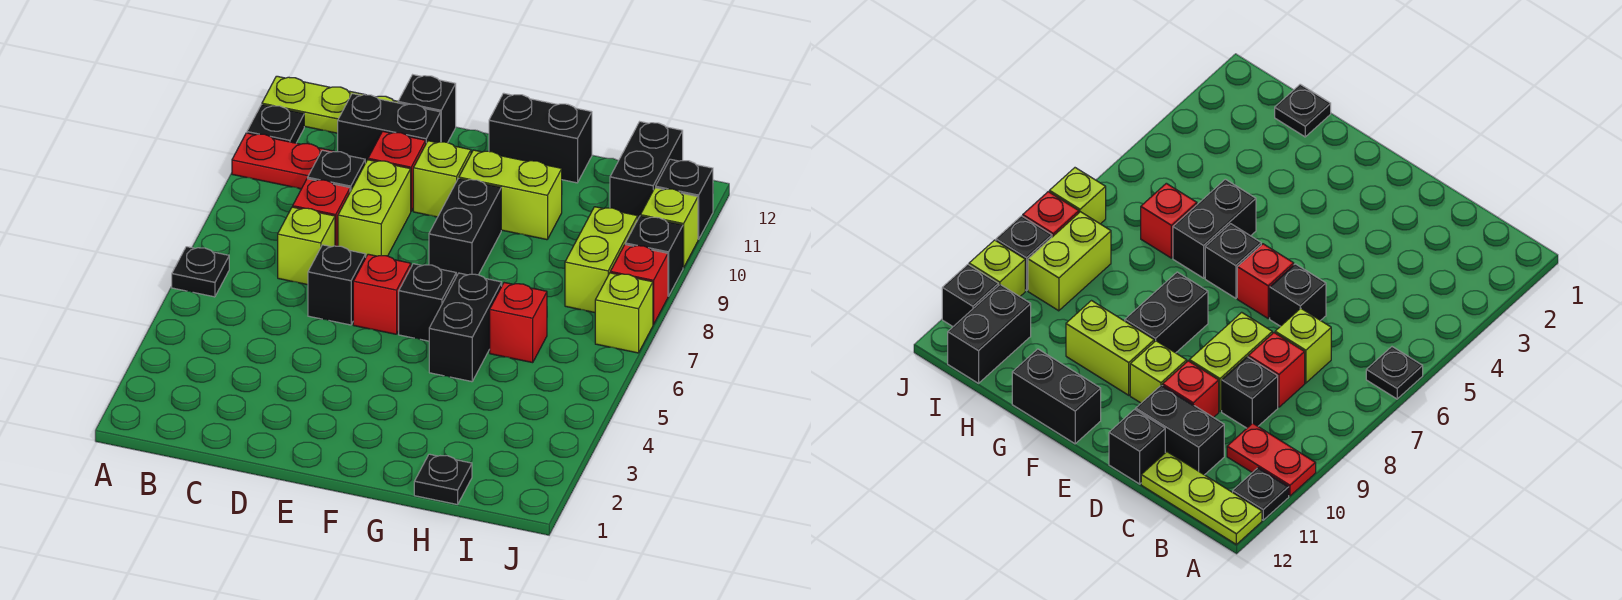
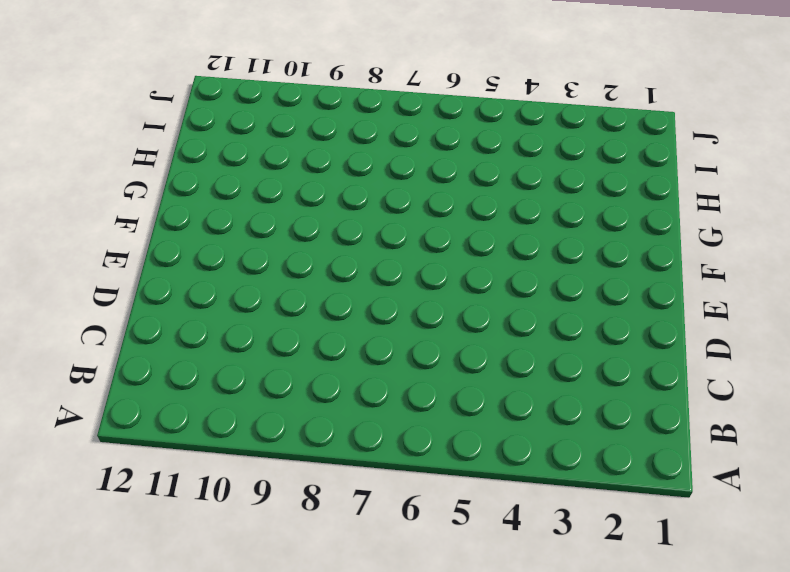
none -> black plate A6 level 1
none -> red plate A10:B10 level 1
none -> black plate A11 level 1

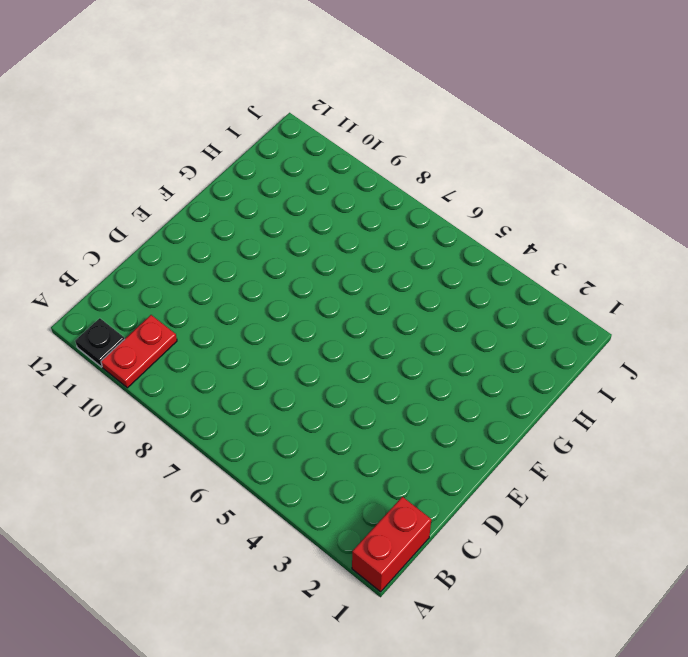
red brick A1:B1 level 1 -> none
none -> black plate A6 level 1
none -> lime plate A12:C12 level 1
none -> lime brick C7 level 1

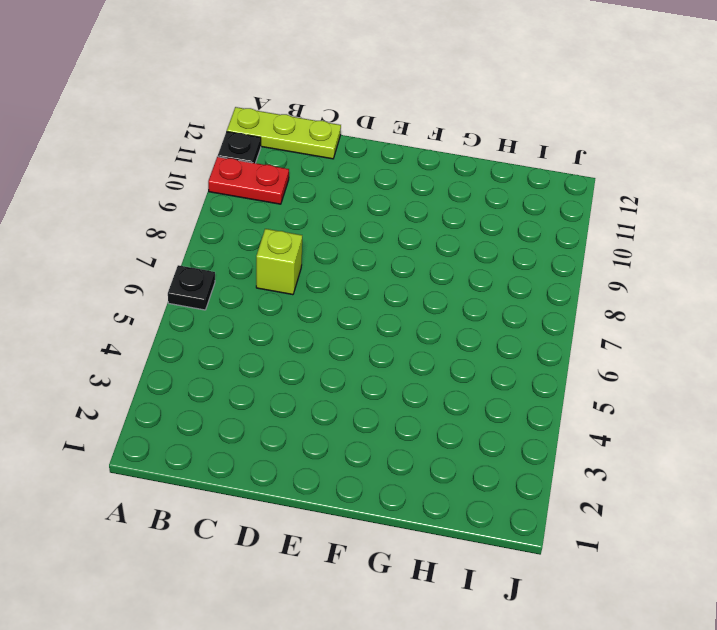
none -> red brick C8 level 1
none -> black brick C9 level 1
none -> black brick C11:D11 level 1

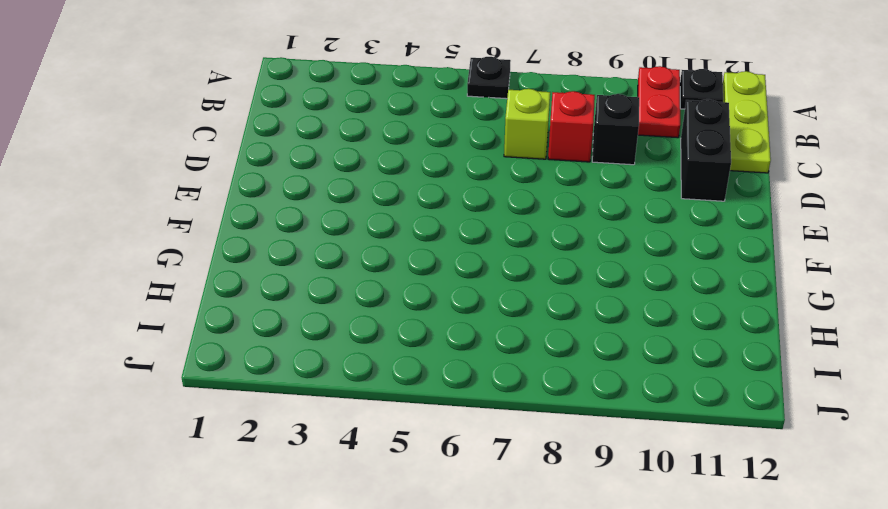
none -> black brick D6 level 1
none -> lime brick D8:D9 level 1
none -> red brick D10 level 1

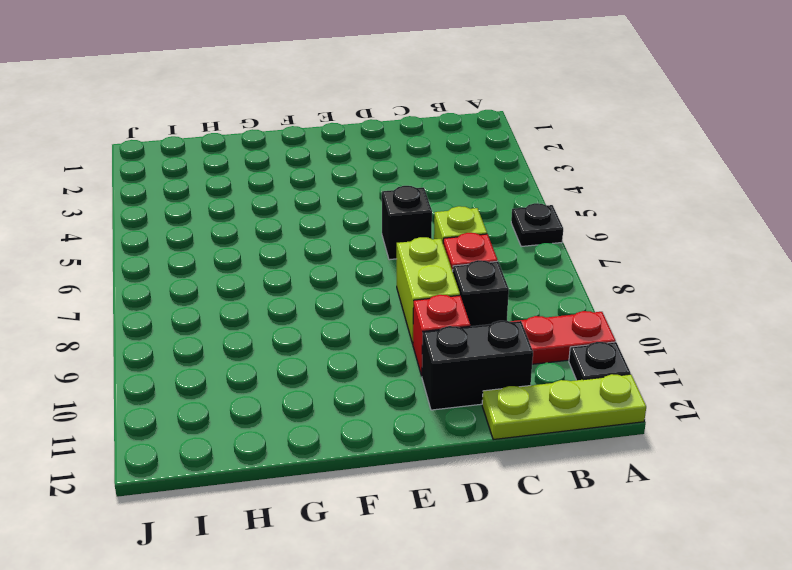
none -> black brick D12 level 1
none -> red brick E6 level 1
none -> lime brick E10 level 1

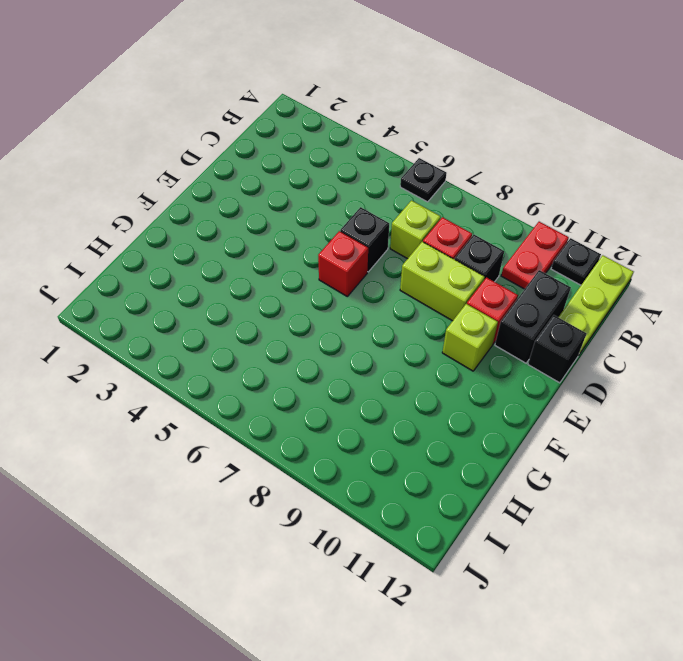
none -> black brick F6 level 1
none -> black brick F8:F9 level 1
none -> lime brick F10:G10 level 1

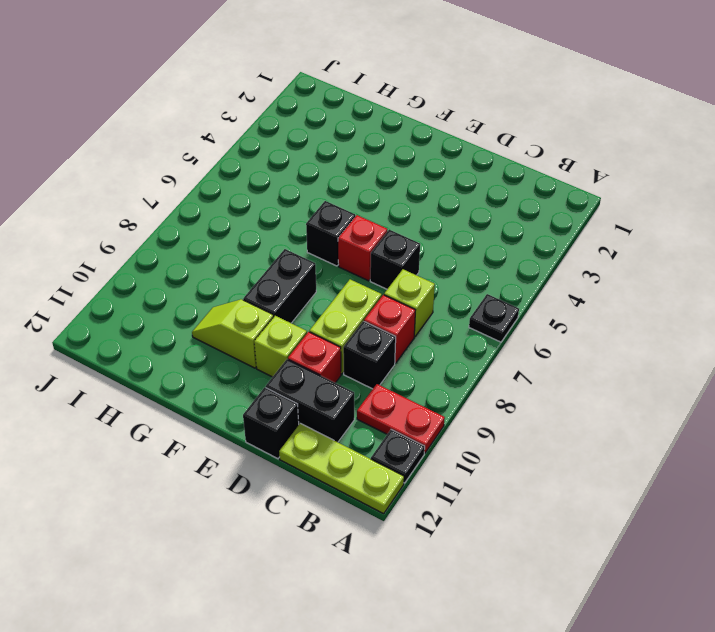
lime slope F10:G10 level 1 top F -> lime brick F10:G10 level 1
none -> black brick F12:G12 level 1
none -> black brick G5:G6 level 1
none -> black plate H1 level 1

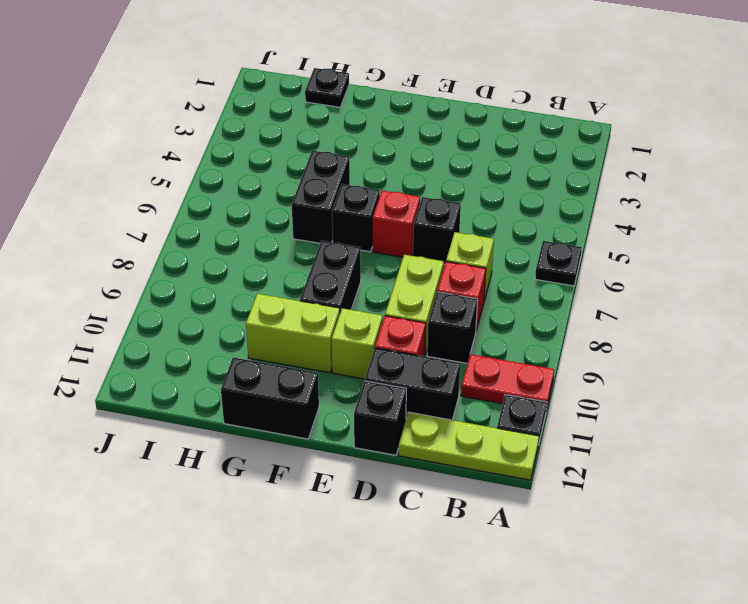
none -> red brick H6 level 1
none -> lime brick I8:I9 level 1
none -> black brick I11:I12 level 1

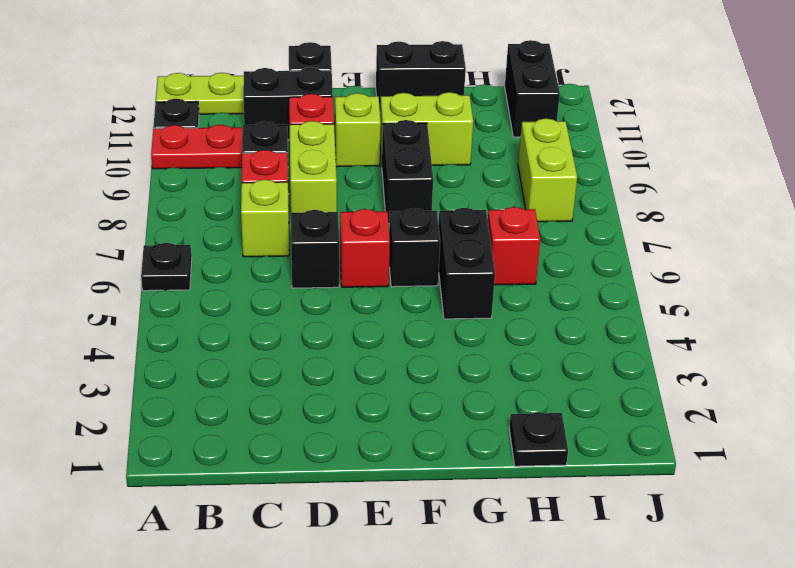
none -> lime brick J7 level 1
none -> red brick J8 level 1
none -> black brick J9 level 1

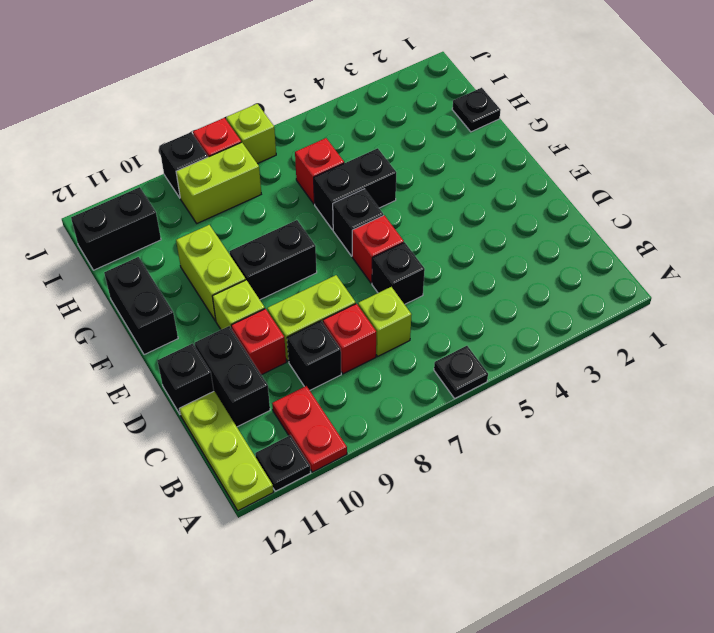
none -> lime brick J10 level 1
none -> black brick J11 level 1

